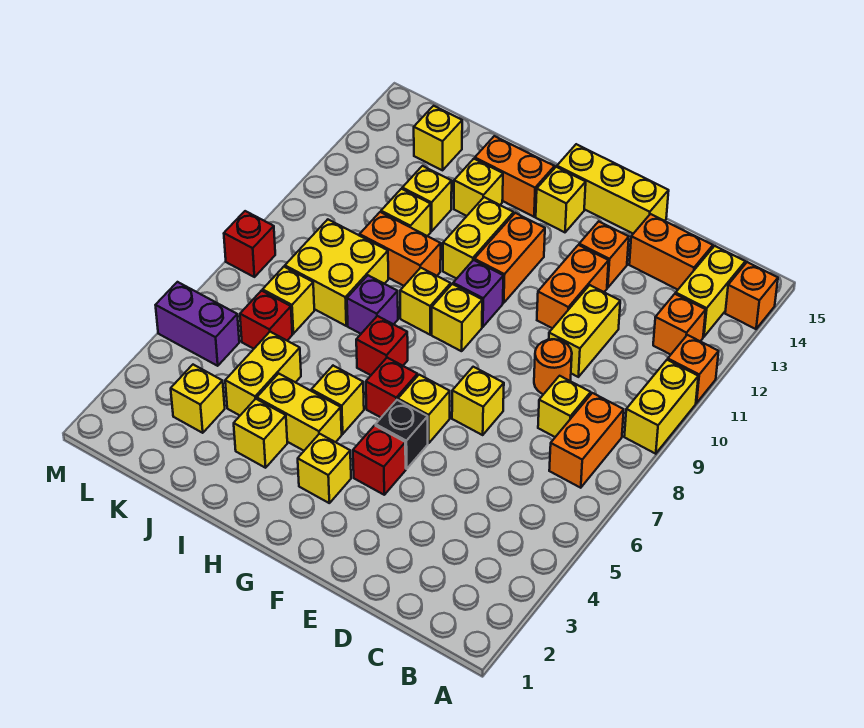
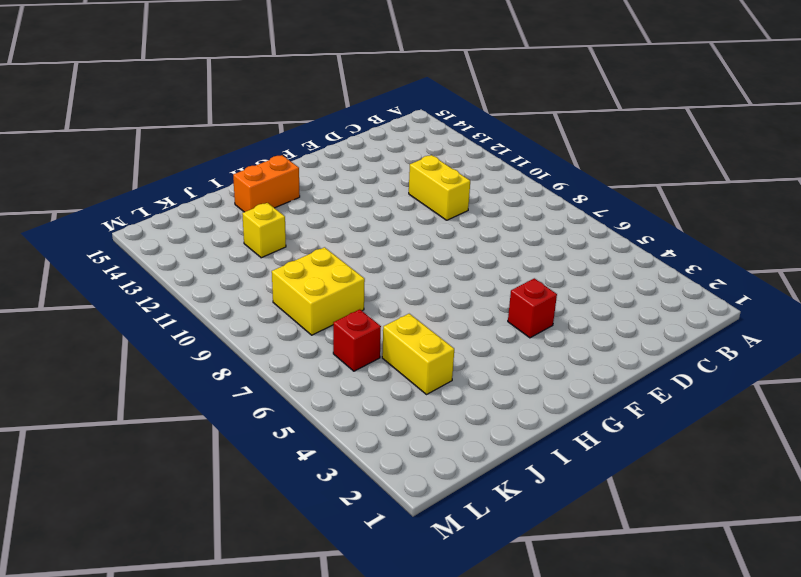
none -> yellow brick A9:A10 level 1
none -> orange brick A11 level 1
none -> orange brick A14 level 1
none -> orange brick B7:B8 level 1

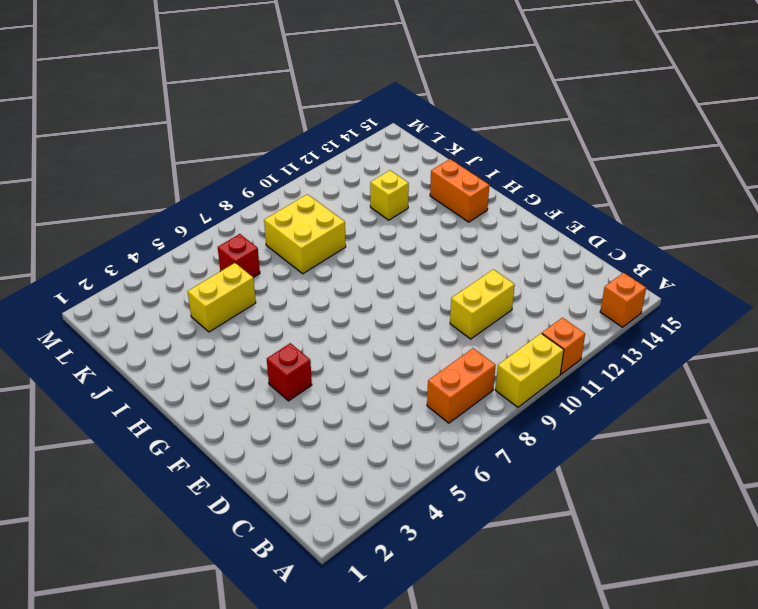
none -> orange brick B12 level 1
none -> yellow brick B13:B14 level 1
none -> yellow brick C8 level 1
none -> orange brick C14:D14 level 1

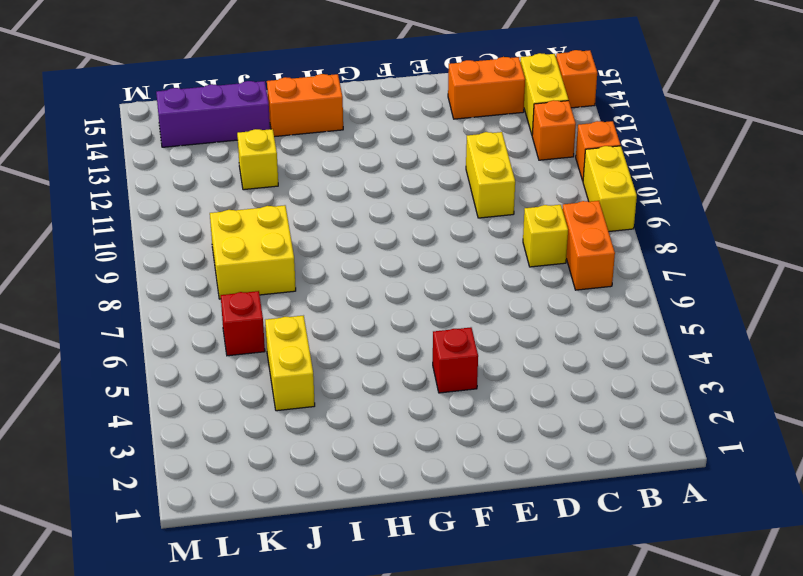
purple brick J14:L14 level 1 -> yellow brick K14 level 1
none -> orange round brick D9 level 1
none -> yellow brick E7 level 1
none -> orange brick E11:E12 level 1
none -> orange brick E13 level 1

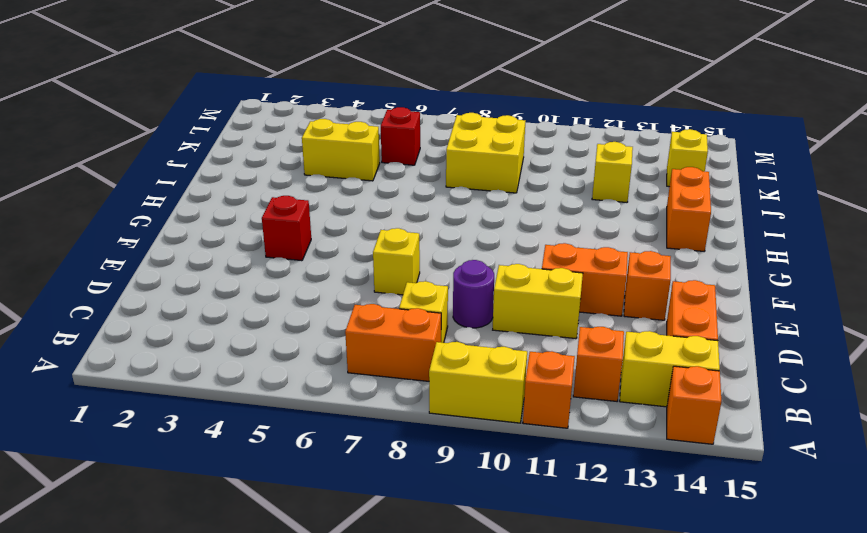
purple round brick D9 level 1 -> orange round brick D9 level 1
none -> yellow brick E15:G15 level 1
none -> black brick F5 level 1
none -> yellow brick F6 level 1
none -> yellow brick G3 level 1

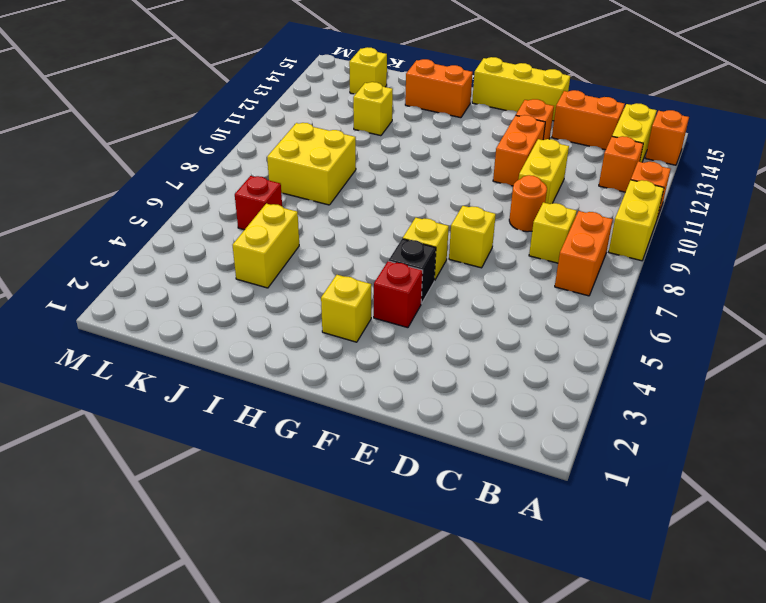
none -> red brick G6 level 1
none -> yellow brick G9 level 1
none -> purple brick G10 level 1
none -> orange brick G11:G12 level 1

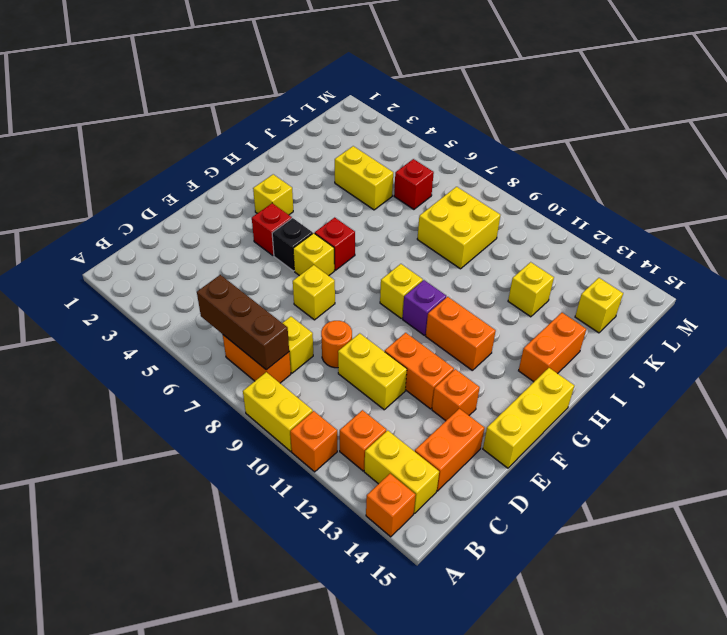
brown brick B6:B8 level 2 -> none
none -> yellow brick G14 level 1
none -> yellow brick H4:I4 level 1
none -> yellow brick H5 level 1
none -> red brick H7 level 1

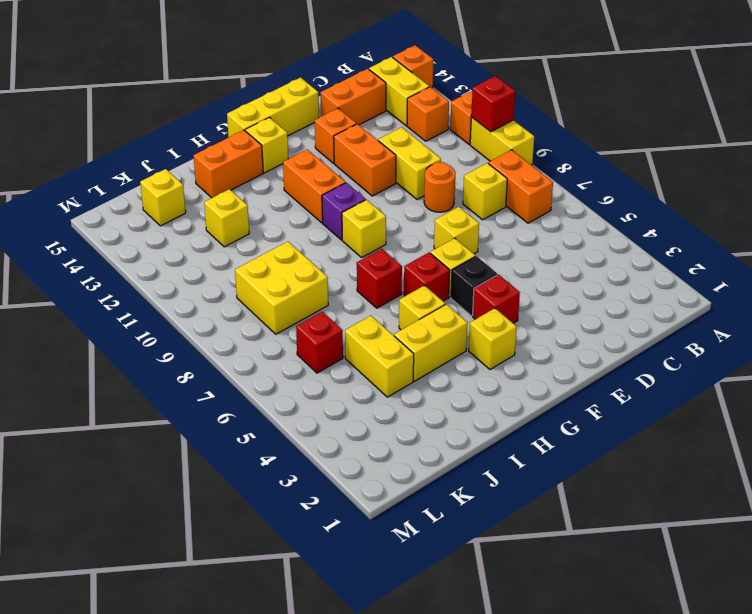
red brick A10 level 2 -> red brick M8 level 1
none -> yellow brick H9 level 1
none -> yellow brick H11:H12 level 1
none -> yellow brick I3 level 1
none -> purple brick I8 level 1

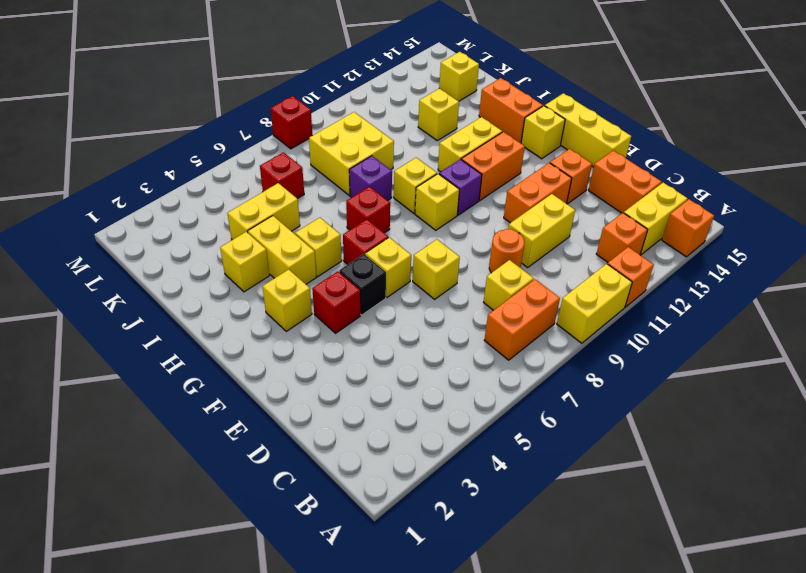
none -> orange brick I10:J10 level 1
none -> yellow brick I13 level 1
none -> yellow brick J11 level 1
none -> yellow brick K3 level 1

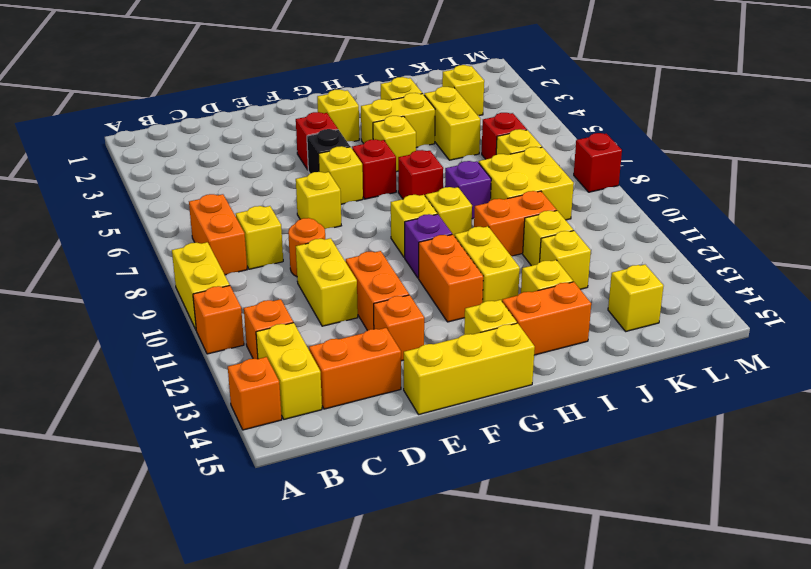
none -> purple brick L5:M5 level 1

